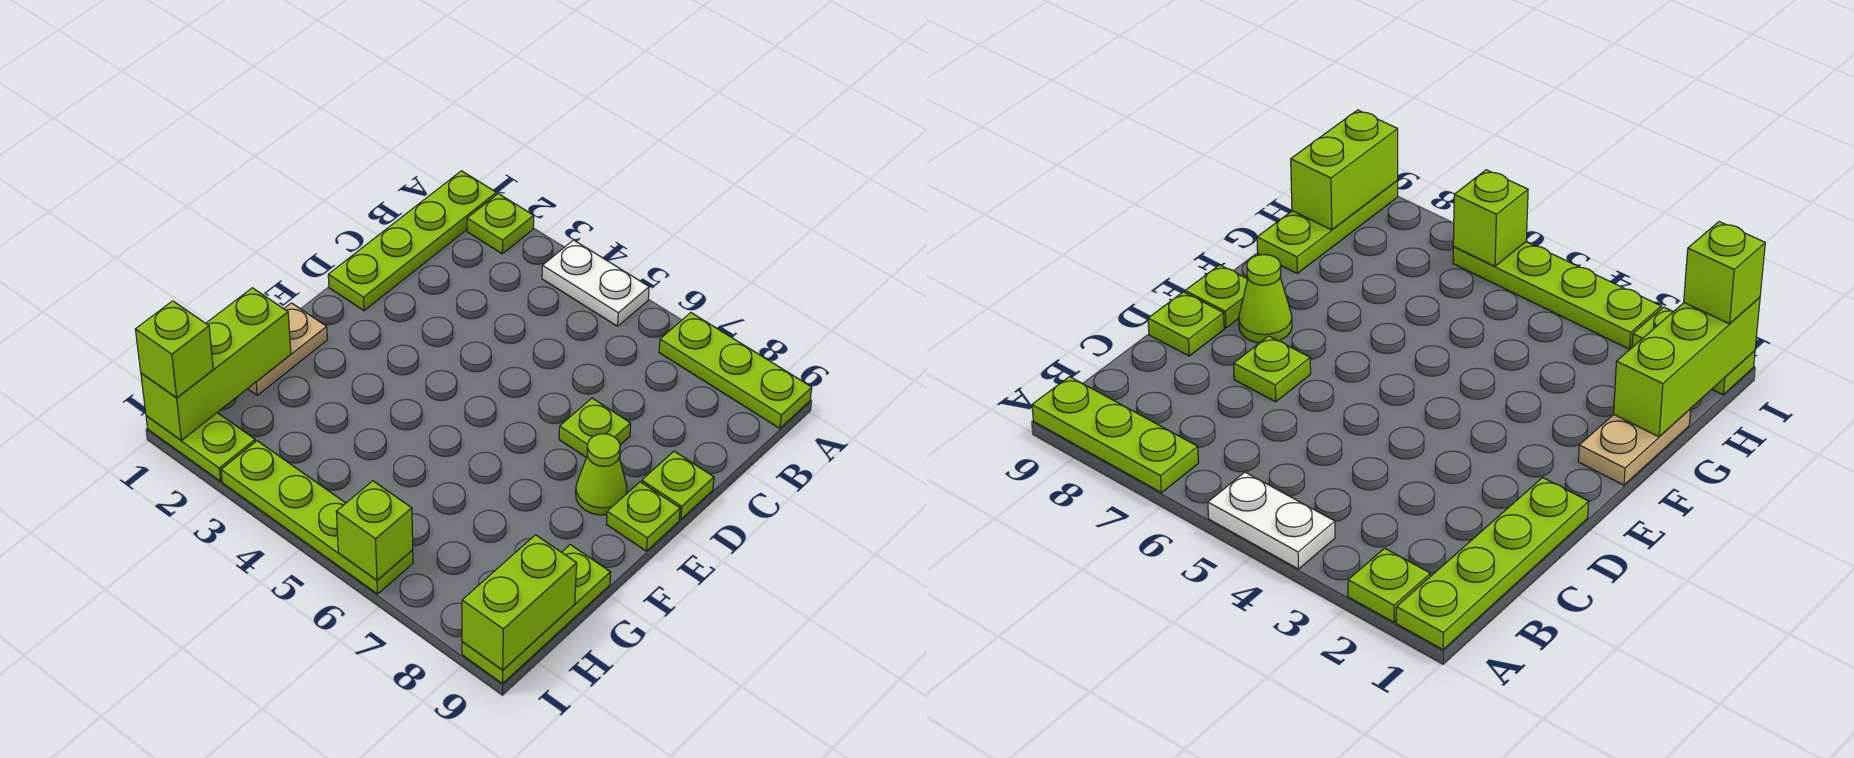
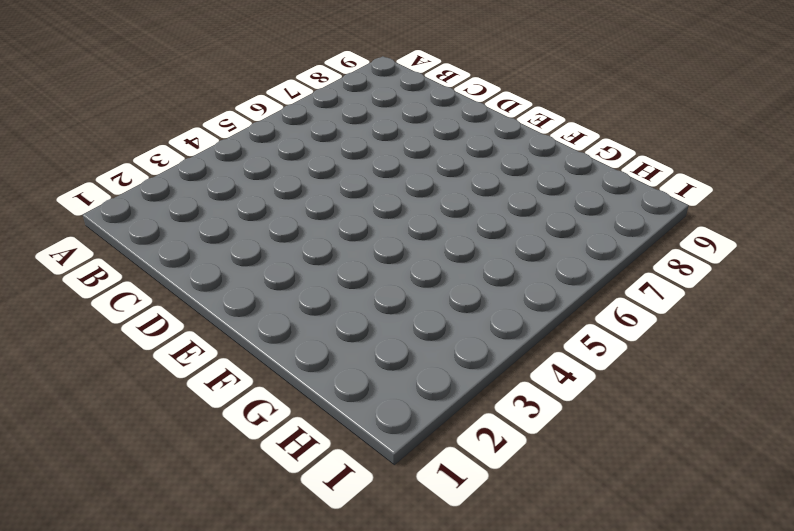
none -> lime plate A1:D1 level 1
none -> lime plate A2 level 1
none -> white plate A4:A5 level 1

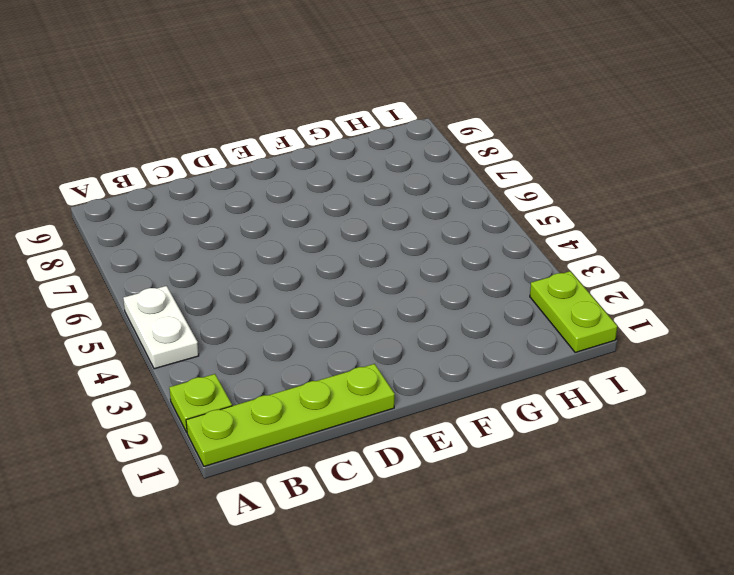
none -> lime plate A7:A9 level 1
none -> lime plate D7 level 1
none -> lime plate D9 level 1

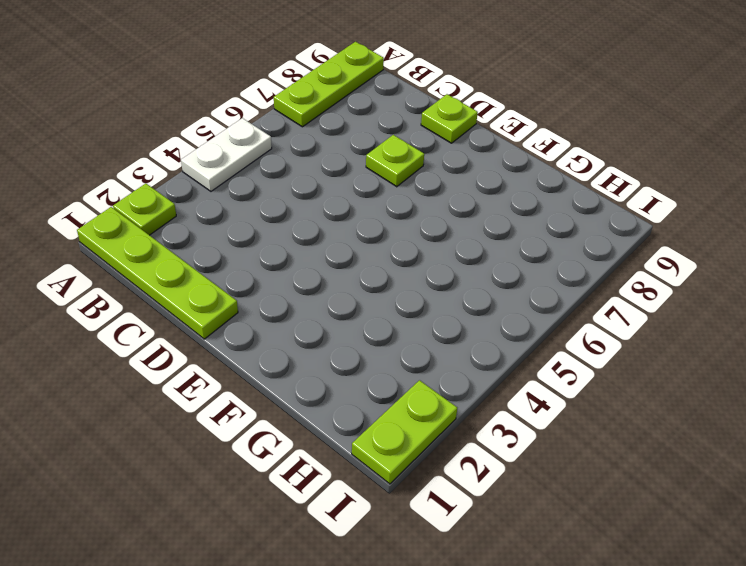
none -> lime cone E8 level 1
none -> lime plate E9 level 1
none -> tan plate F1:G1 level 1

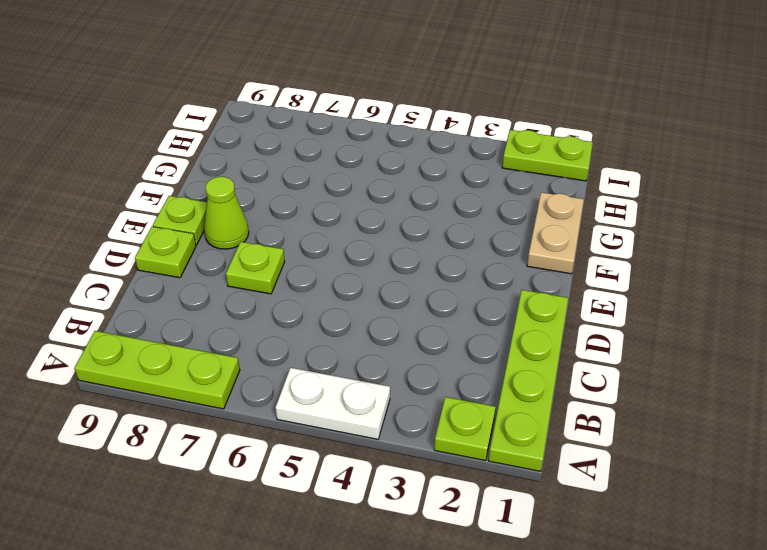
none -> lime plate G9:I9 level 1
none -> lime plate I3:I6 level 1
none -> lime brick G1:I1 level 2

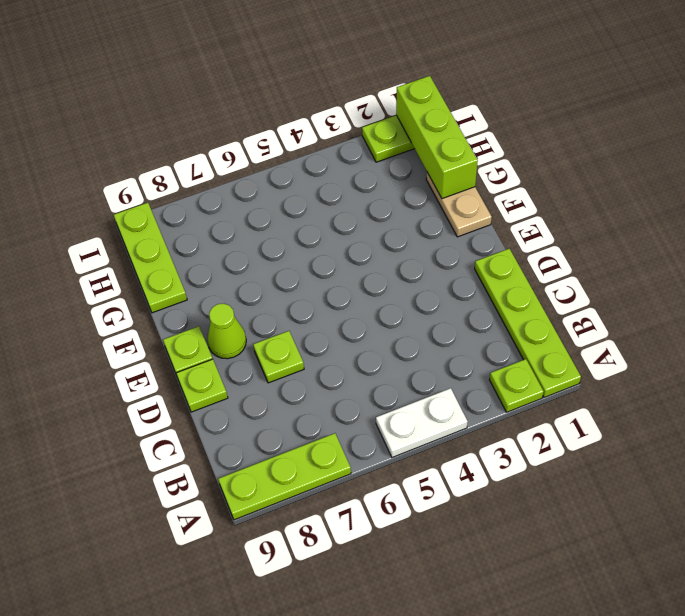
none -> lime plate I3:I6 level 1
none -> lime brick H9:I9 level 2
none -> lime brick I6 level 2

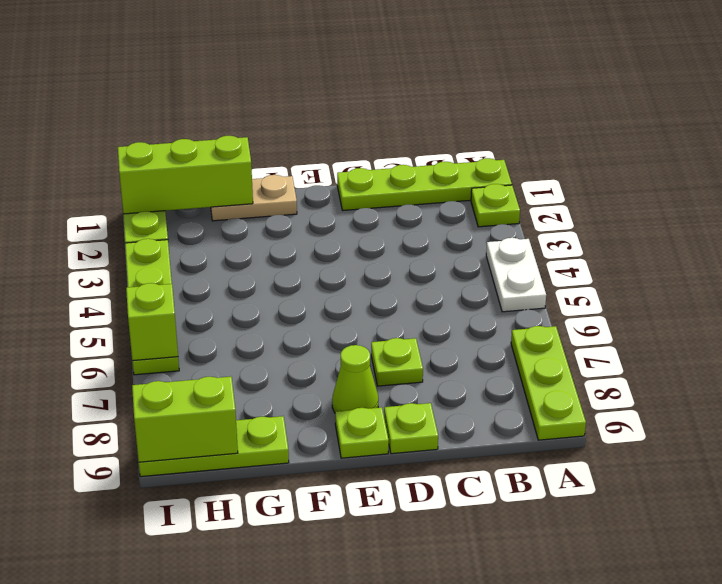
none -> lime brick I1 level 3

